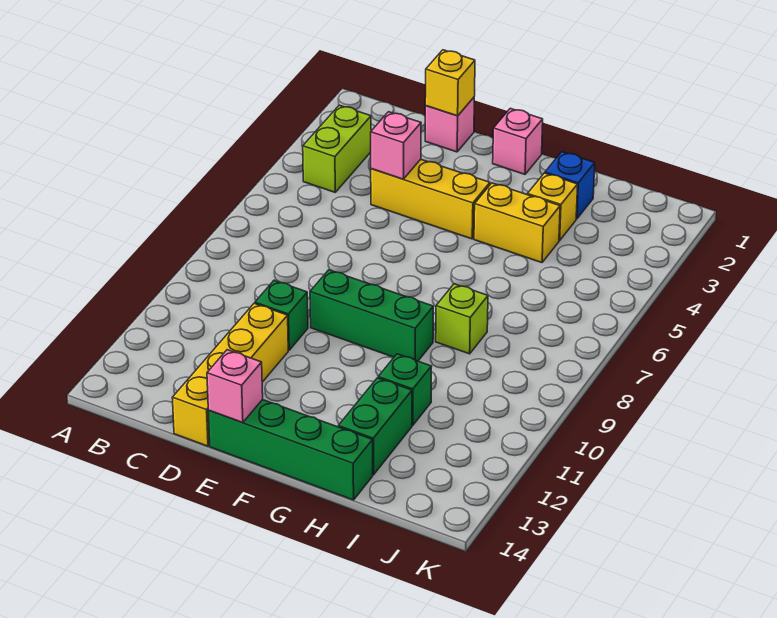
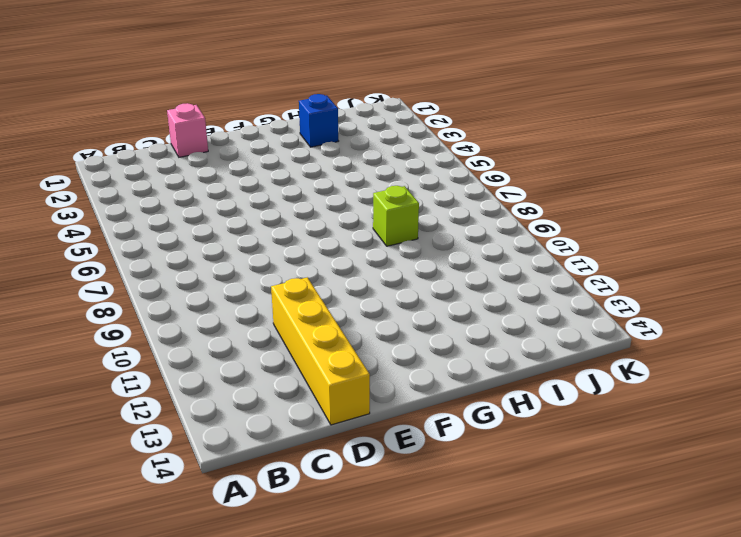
none -> lime brick B3:B4 level 1
none -> yellow brick D4:F4 level 1
none -> green brick D10 level 1

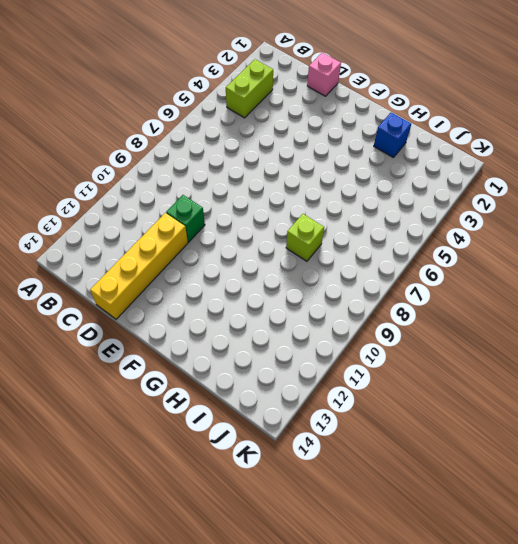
none -> yellow brick D4:F4 level 1
none -> green brick E9:G9 level 1
none -> green brick E14:H14 level 1

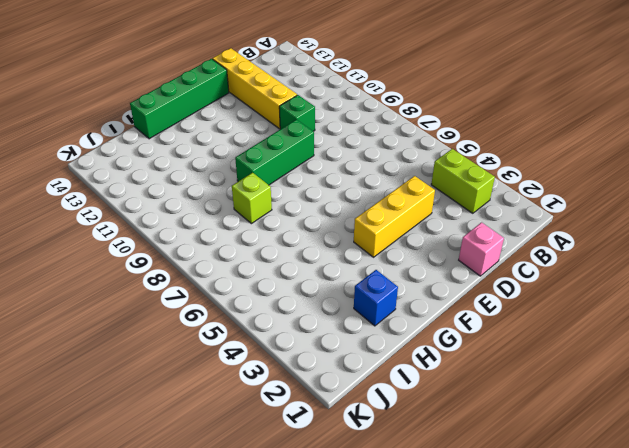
none -> pink brick F1 level 1
none -> yellow brick G4:H4 level 1
none -> yellow brick H3 level 1

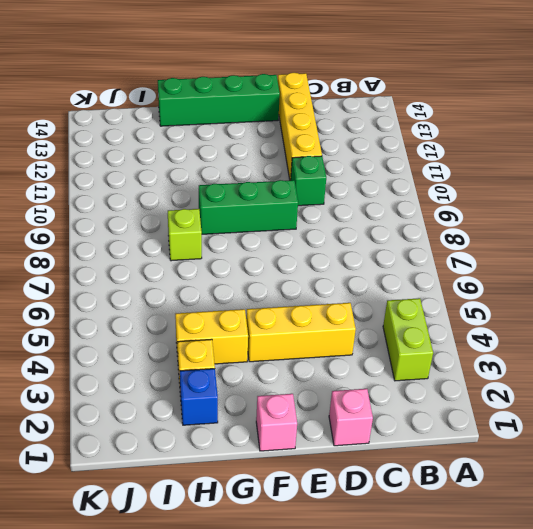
none -> green brick H11 level 1
none -> green brick H12:H13 level 1
none -> yellow brick D1 level 2

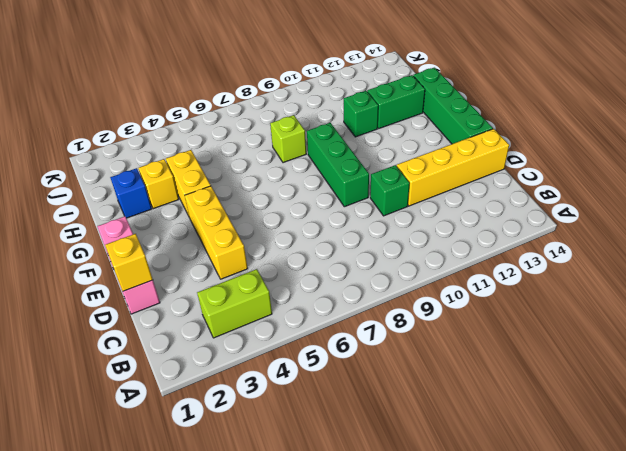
none -> pink brick D4 level 2
none -> pink brick E14 level 2

